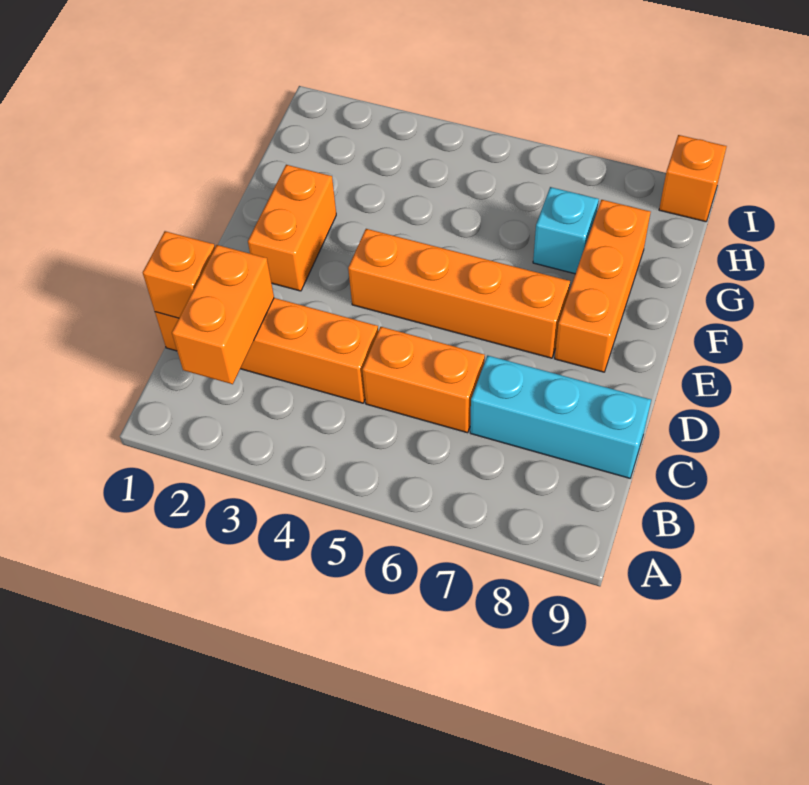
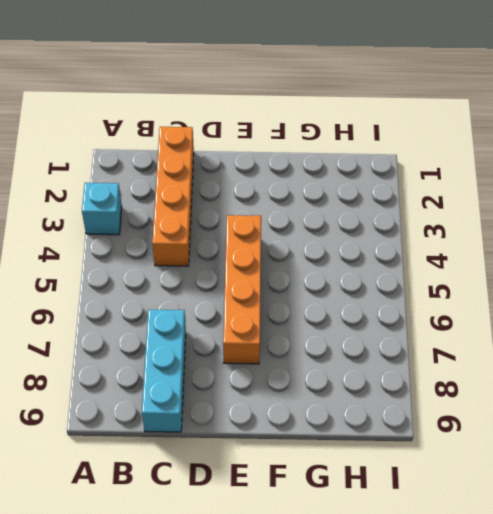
cyan brick A3 level 1 -> cyan brick G7 level 1
none -> orange brick C5:C6 level 1
none -> orange brick E2:F2 level 1

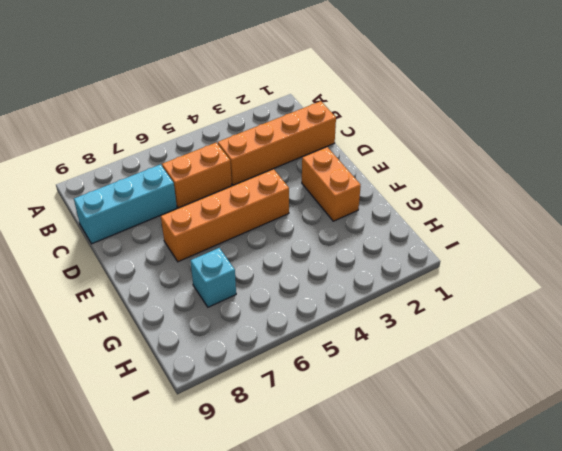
none -> orange brick E8:G8 level 1
none -> orange brick I9 level 1

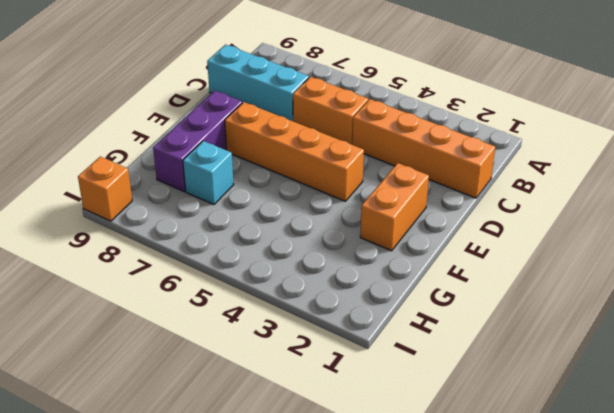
purple brick E8:G8 level 1 -> orange brick E8:G8 level 1
none -> orange brick B2:C2 level 2
none -> orange brick C1 level 2

